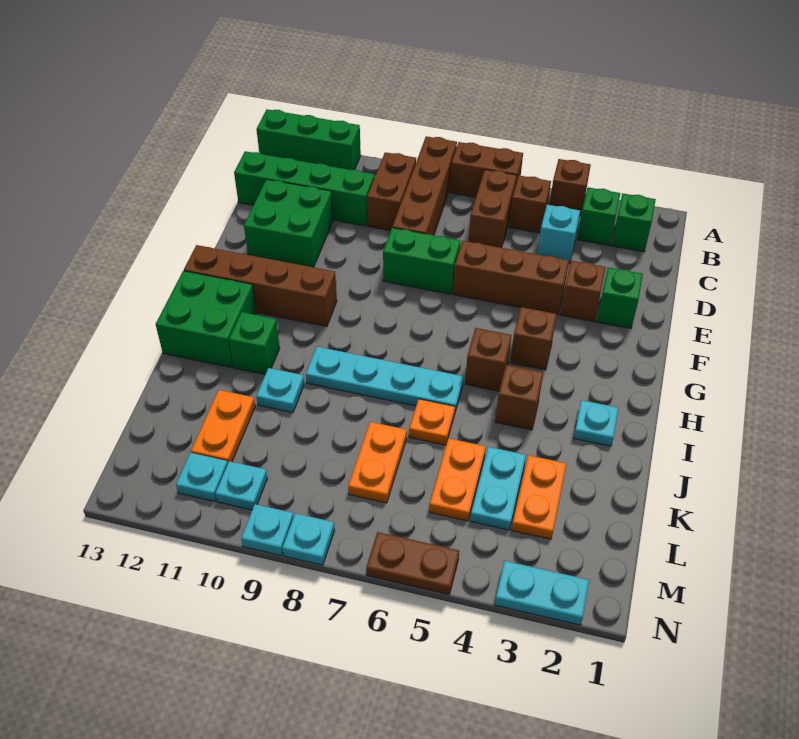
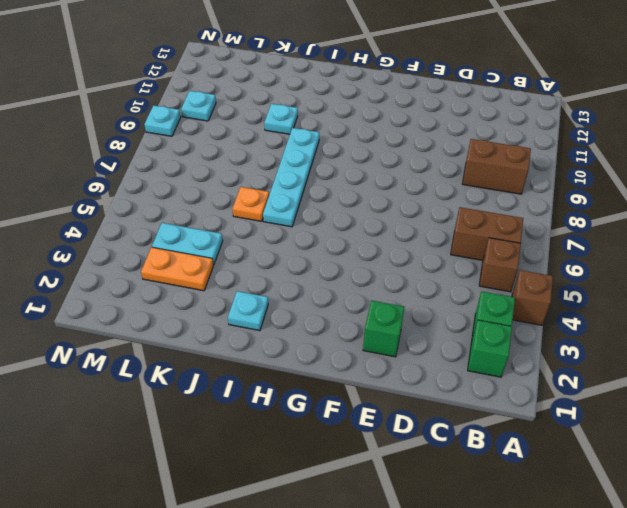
none -> brown brick A6:A7 level 1
none -> brown brick A8:D8 level 1
none -> green brick A11:A13 level 1
none -> cyan brick C4 level 1

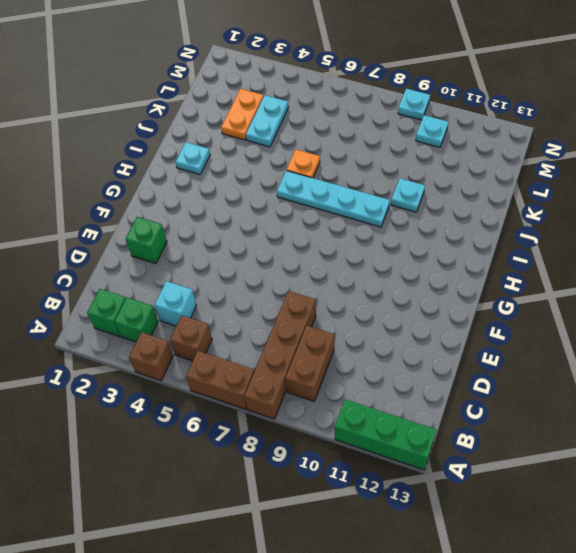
none -> brown brick B6:C6 level 1
none -> green brick C10:C13 level 1
none -> green brick D11:E12 level 1
none -> brown brick E3 level 1

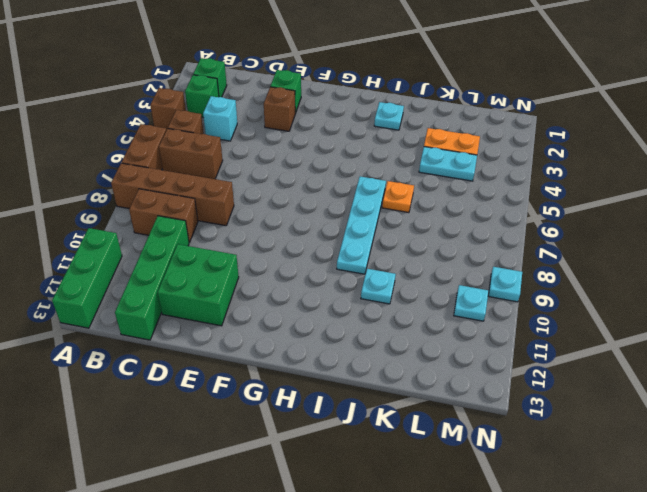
none -> brown brick E4:E6 level 1
none -> green brick E7:E8 level 1
none -> brown brick G4 level 1
none -> brown brick G10:G13 level 1

